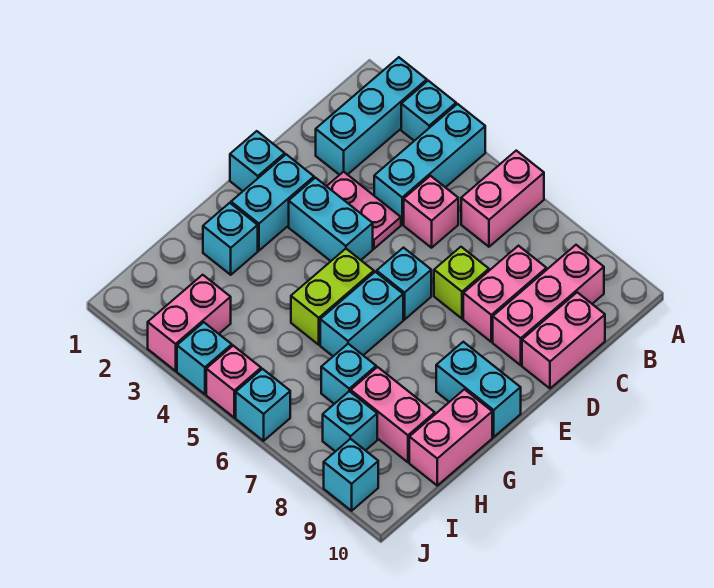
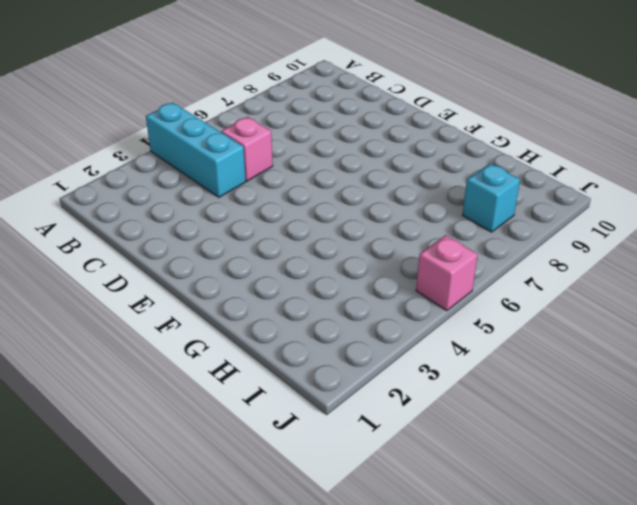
none -> cyan brick A2:C2 level 1
none -> cyan brick A3 level 1
none -> pink brick A6:B6 level 1

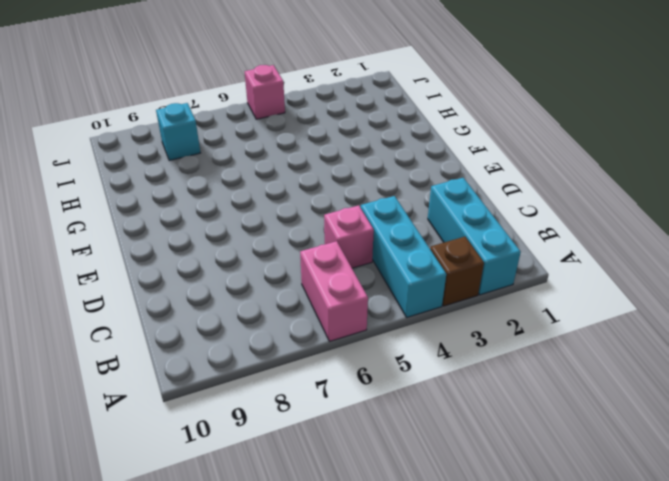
brown brick A3 level 1 -> cyan brick A3 level 1
none -> pink brick B9:D9 level 1
none -> pink brick C8:D8 level 1
none -> pink brick C10:D10 level 1

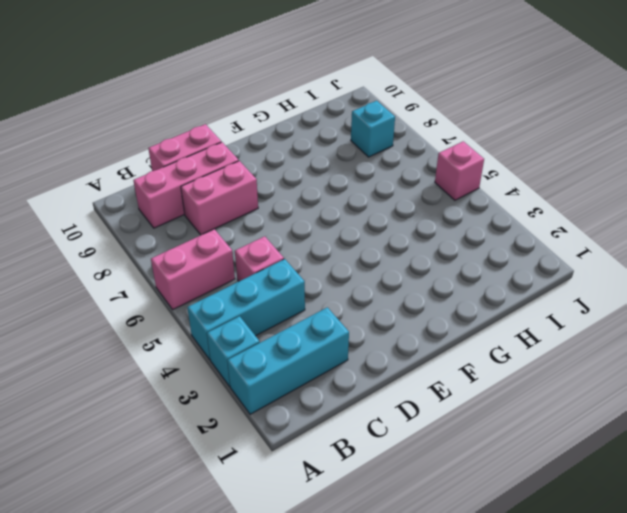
none -> pink plate D3:D4 level 1
none -> lime brick D7 level 1
none -> cyan brick E1 level 1

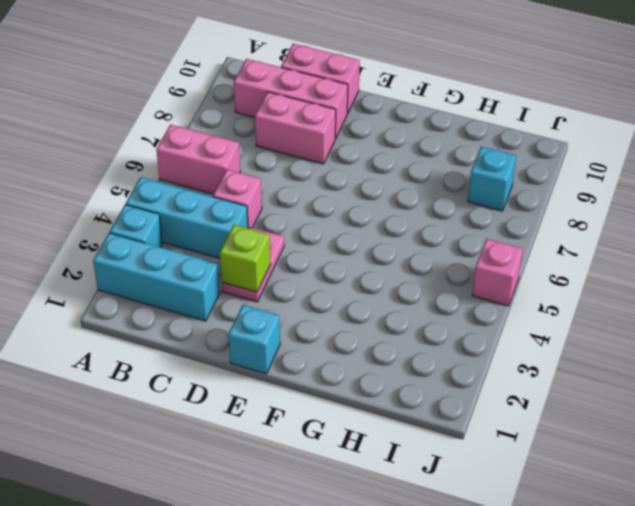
lime brick D3 level 2 -> lime brick D7 level 1
none -> cyan brick E2:F2 level 1
none -> cyan brick E3:E4 level 1
none -> cyan brick E6 level 1

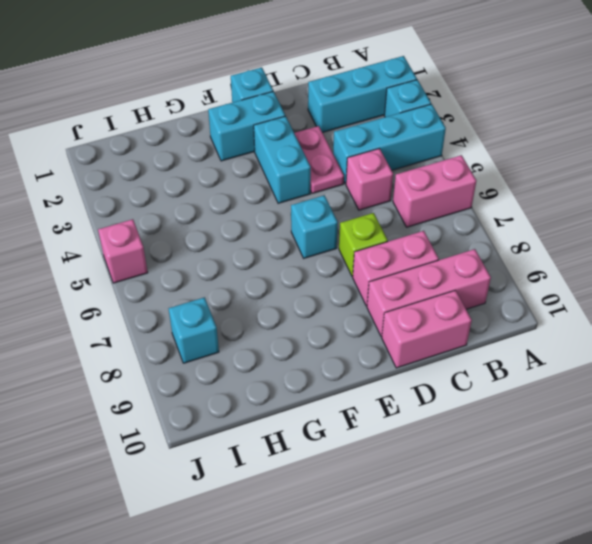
none -> lime brick F5:G5 level 1
none -> cyan brick F6:G6 level 1
none -> cyan brick F9:F10 level 1

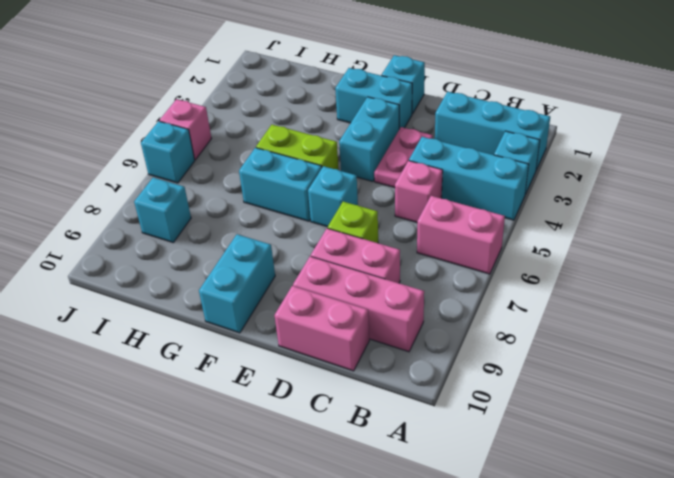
none -> cyan brick G2 level 1
none -> pink brick G10:H10 level 1
none -> cyan brick H7 level 1

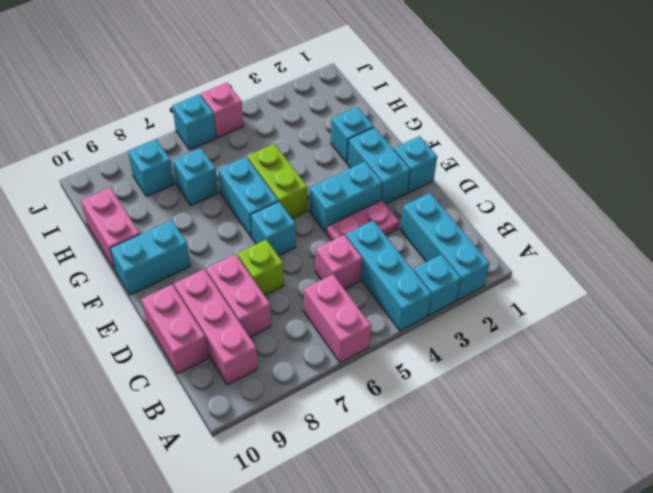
none -> pink brick H8:H9 level 1
none -> pink brick I3:J3 level 1
none -> cyan brick J4 level 1

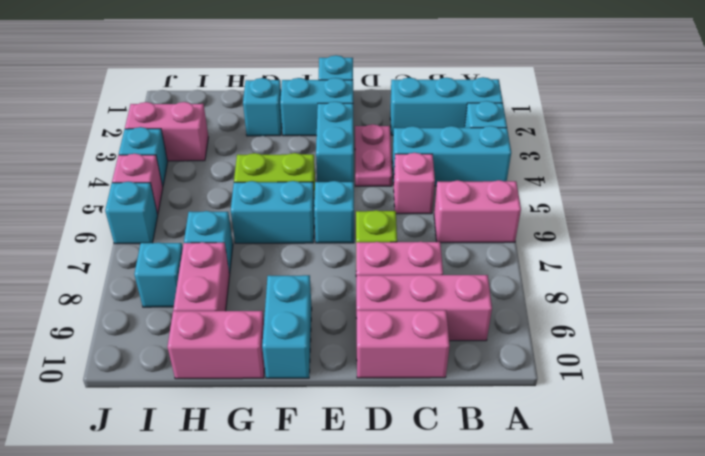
none -> cyan brick J9 level 1

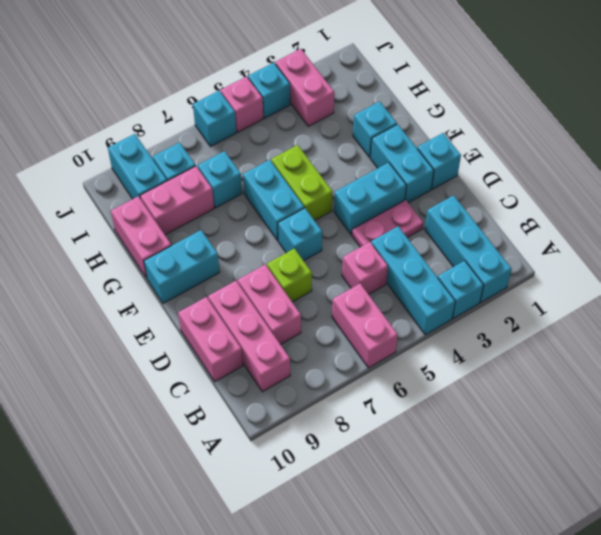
cyan brick I9:J9 level 1 -> cyan brick J9 level 1

